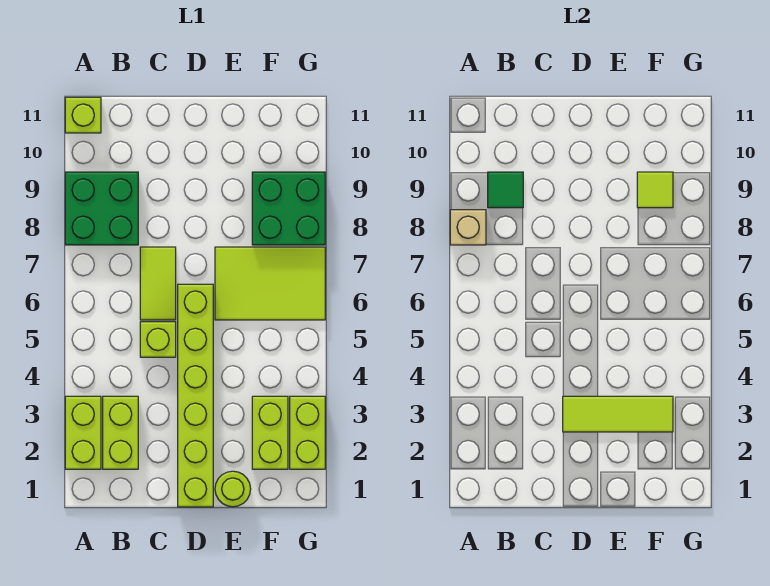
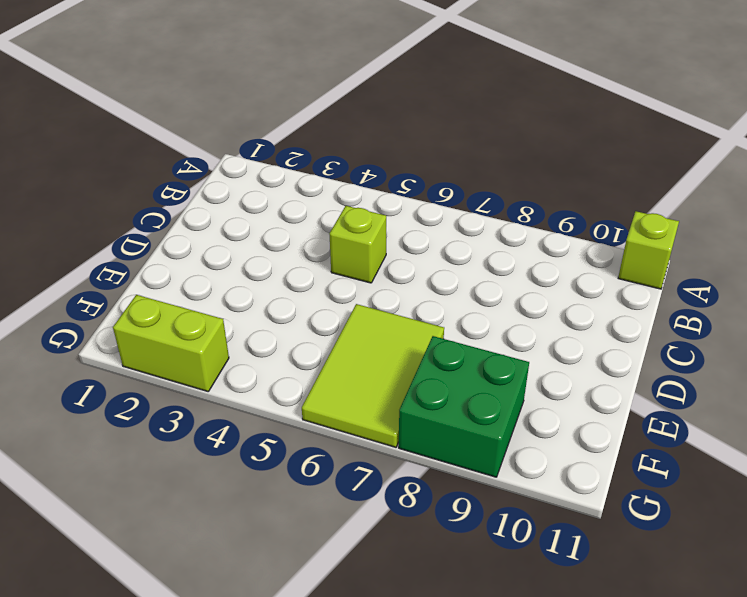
none -> lime brick A2:A3 level 1
none -> green brick A8:B9 level 1
none -> lime brick B2:B3 level 1

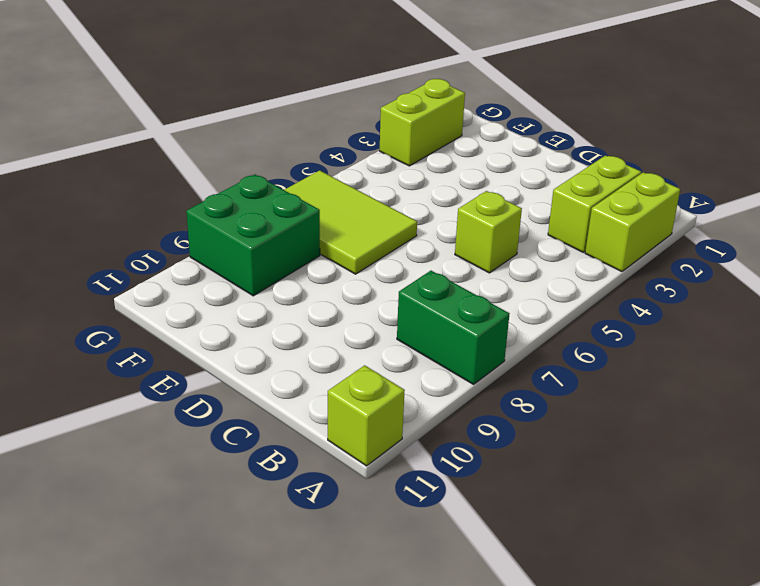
green brick A8:B8 level 1 -> green brick A8:B9 level 1
none -> lime tile C6:C7 level 1
none -> lime brick D1:D6 level 1
none -> lime round brick E1 level 1

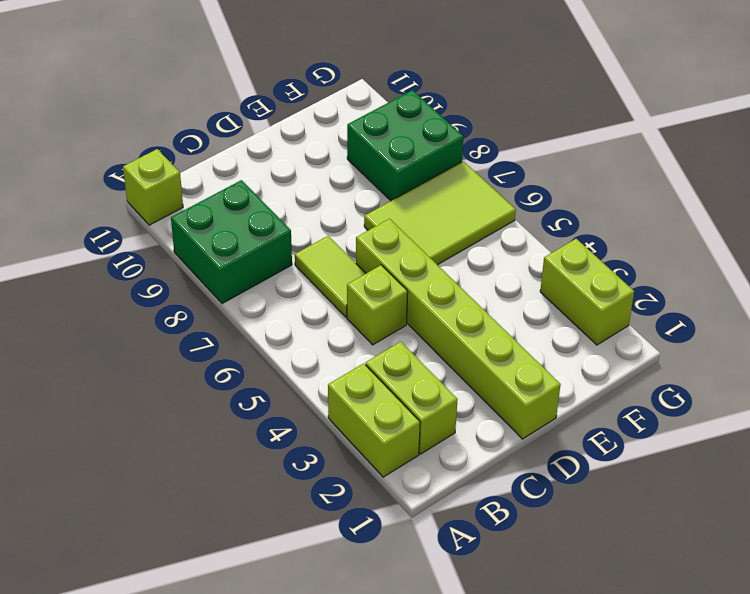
none -> lime round brick E1 level 1
none -> lime brick F2:F3 level 1
none -> tan brick A8 level 2

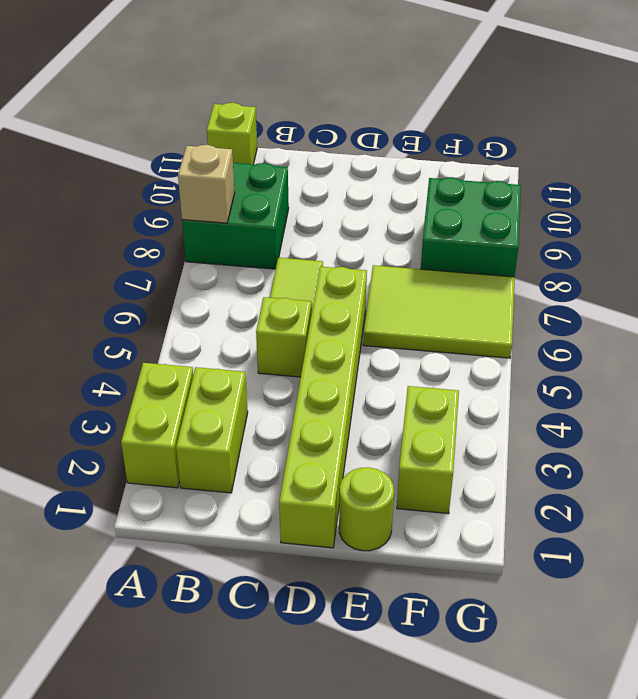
none -> lime brick G2:G3 level 1
none -> green tile B9 level 2
none -> lime tile D3:F3 level 2

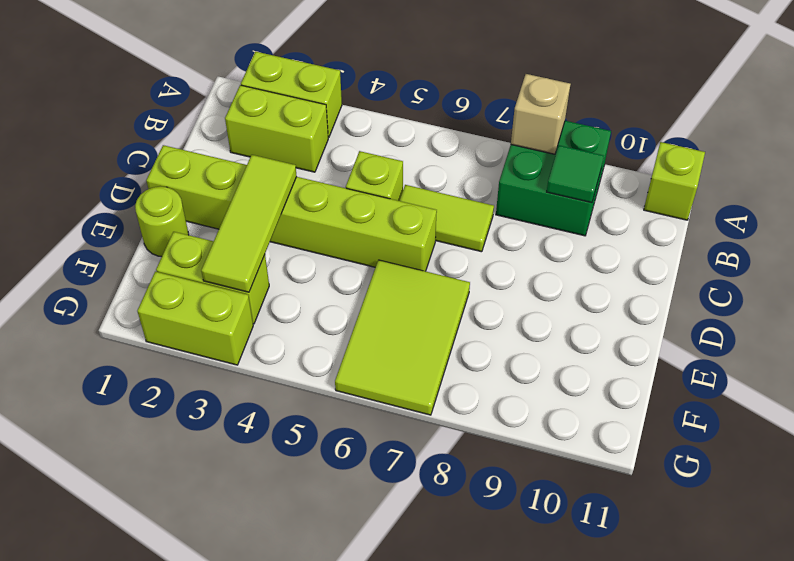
none -> green brick F8:G9 level 1
none -> lime tile F9 level 2

